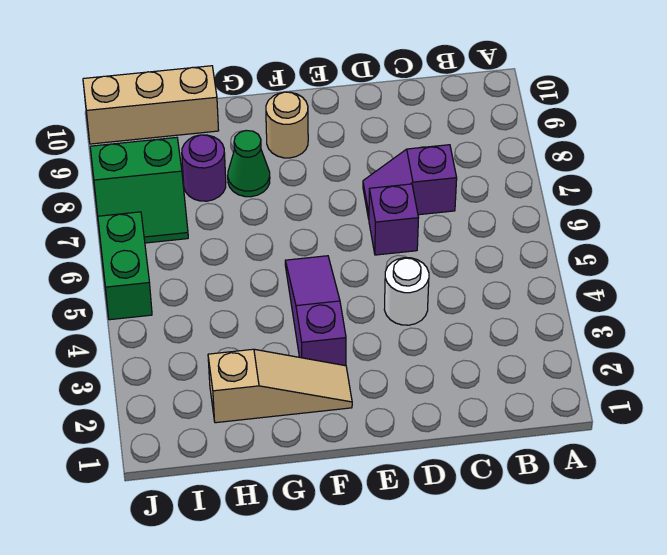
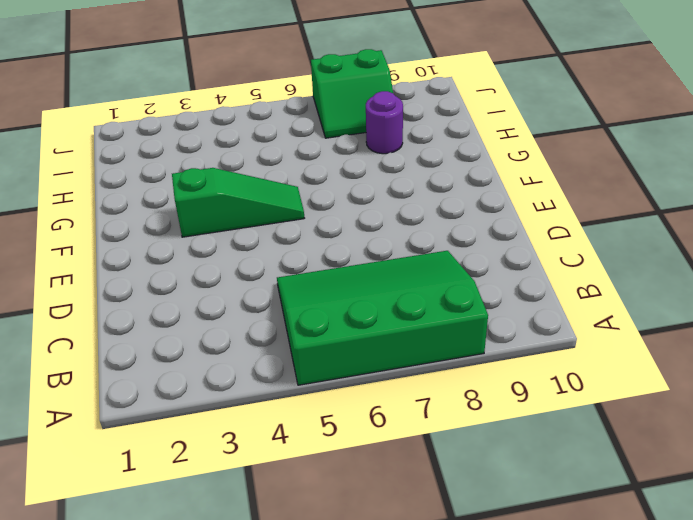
green slope A5:C8 level 1 top A -> purple slope C7:D7 level 1 top C
green slope F3:F5 level 1 top 3 -> purple slope F3:F5 level 1 top 3
green slope I7:J8 level 1 top J -> green slope I7:J8 level 1 top 8
none -> white round brick D4 level 1
none -> purple brick D6 level 1

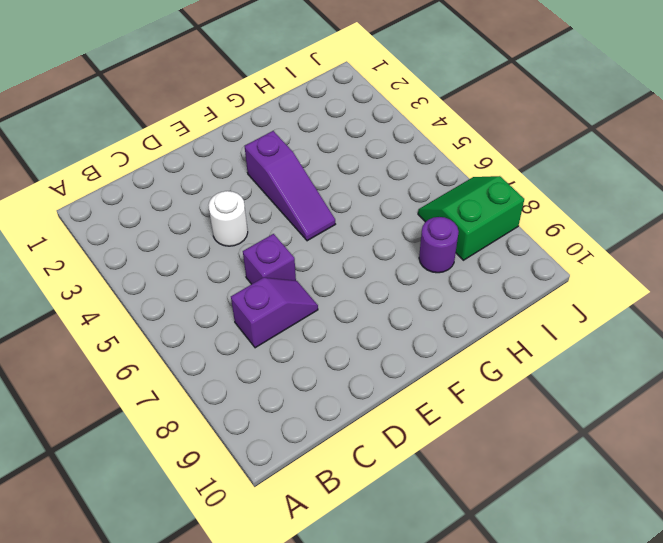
none -> tan slope F2:H2 level 1 top H
none -> tan round brick F9 level 1

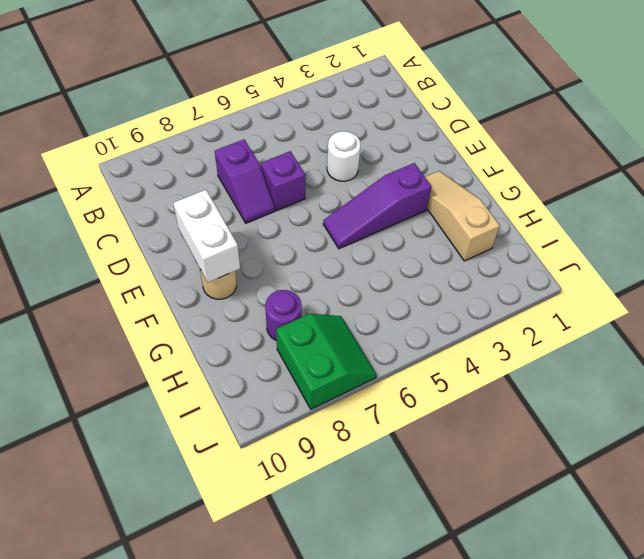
white brick E9:F9 level 2 -> none
none -> green cone G8 level 1
none -> tan brick H10:J10 level 1

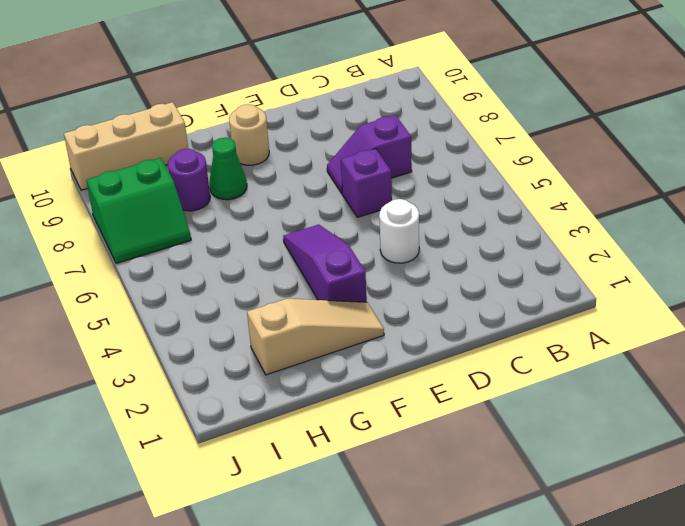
none -> green brick J5:J6 level 1

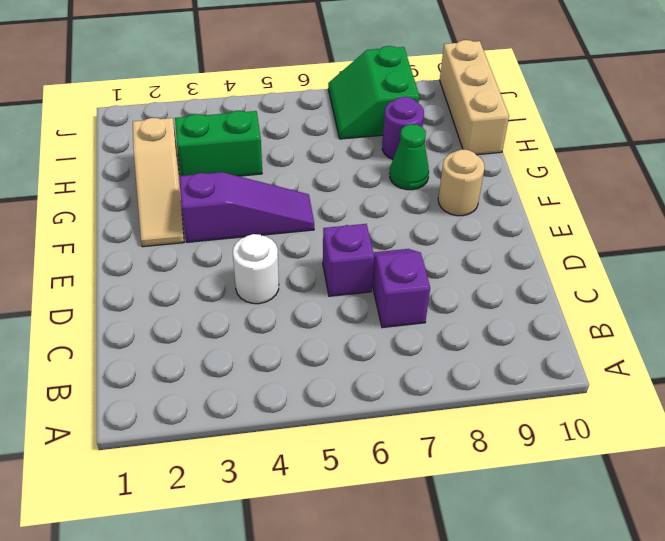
green brick H3:H4 level 1 -> green brick J5:J6 level 1

